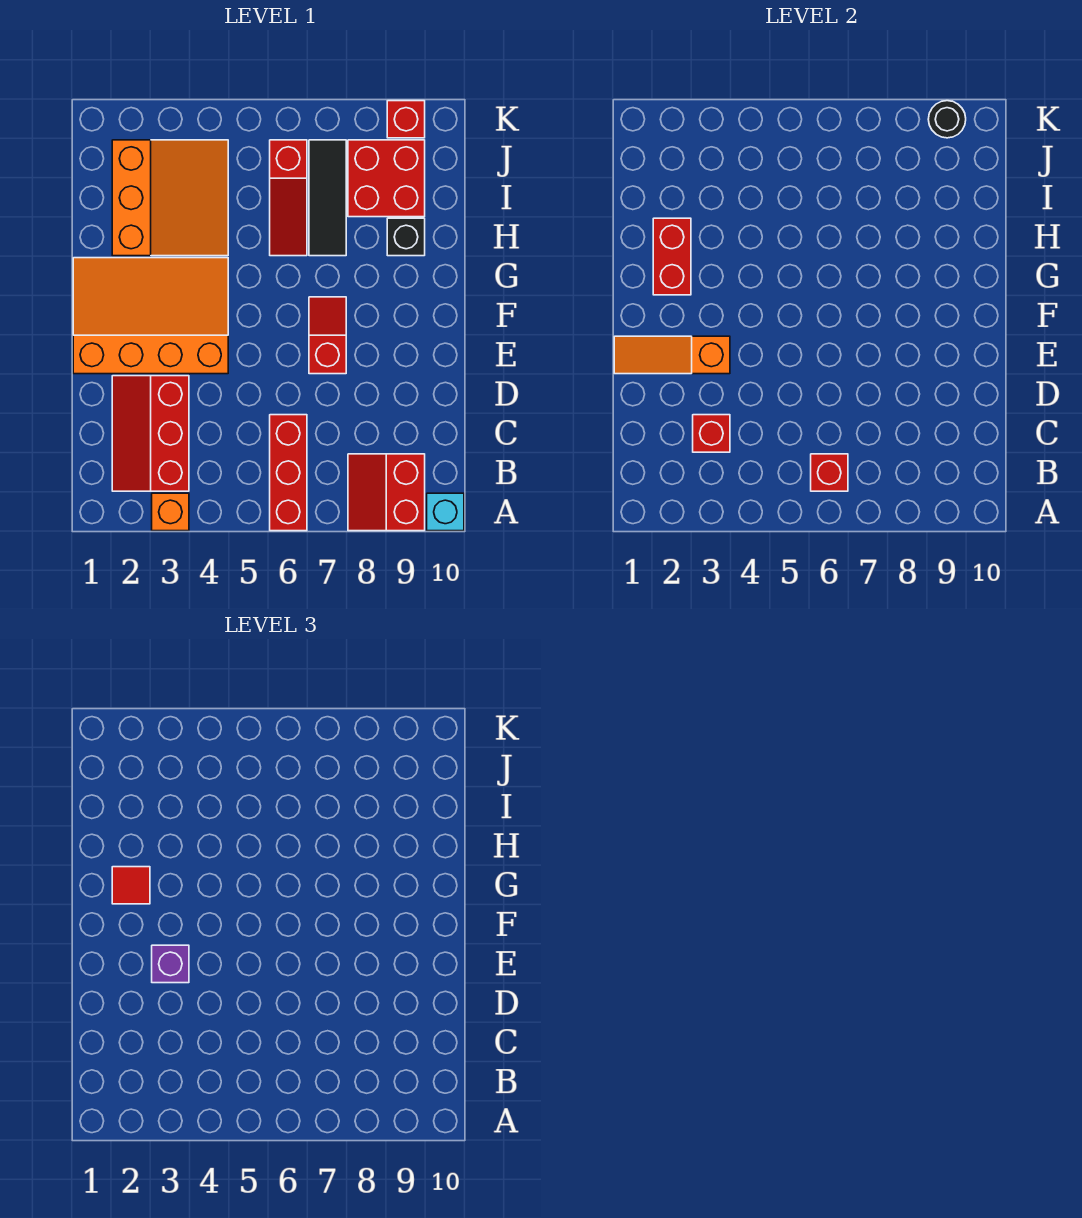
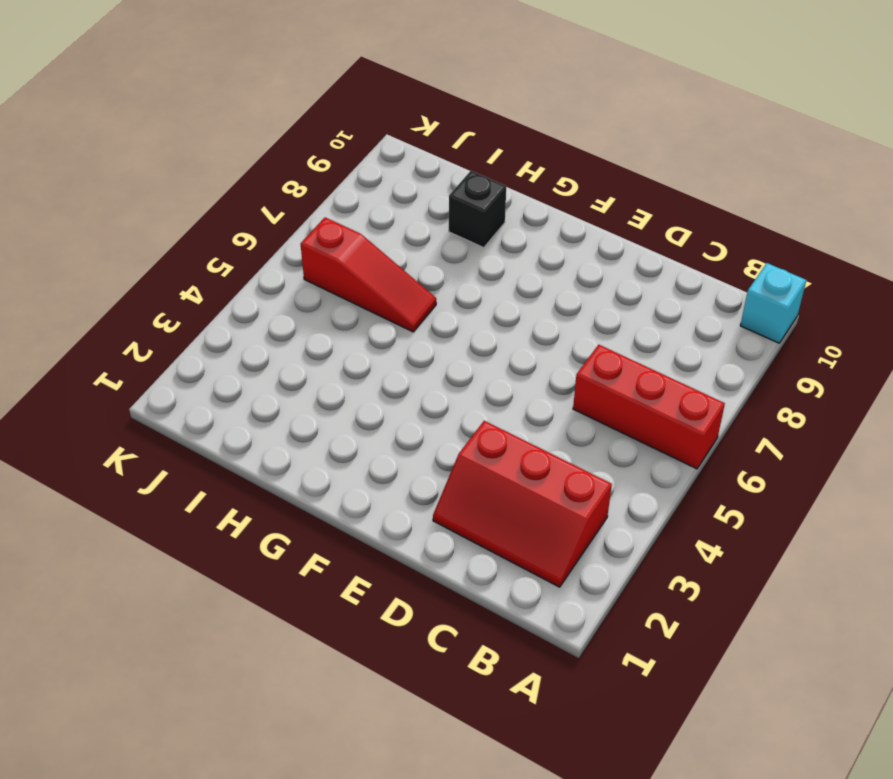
none -> orange brick A3 level 1
none -> red slope A8:B9 level 1 top 9
none -> orange slope E1:G4 level 1 top E

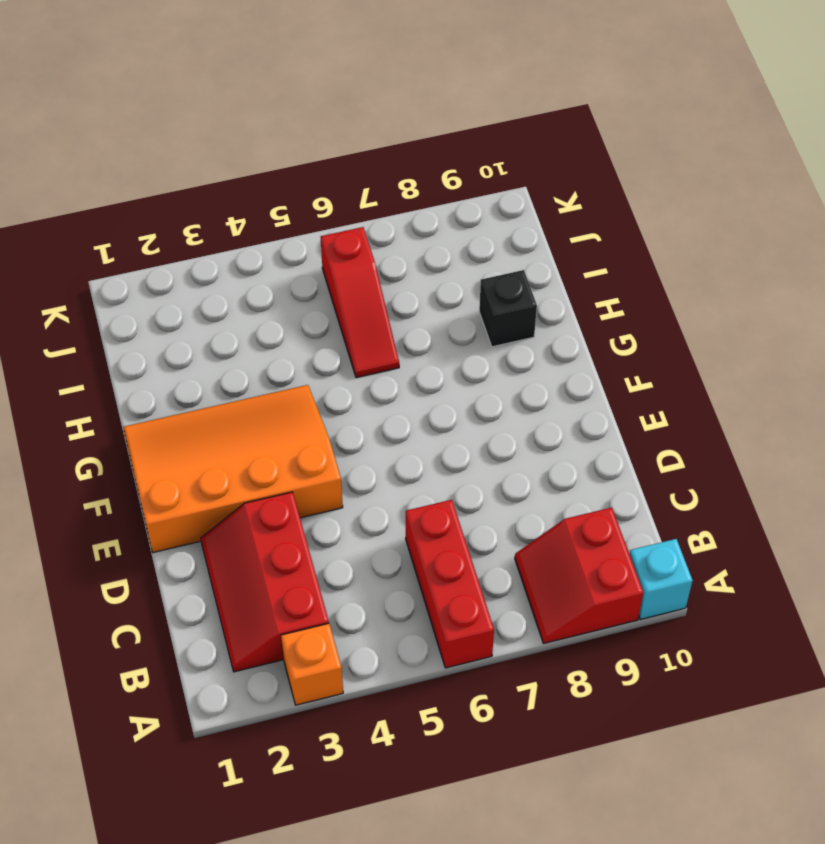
none -> red slope E7:F7 level 1 top E
none -> orange slope H2:J4 level 1 top 2
none -> black tile H7:J7 level 1

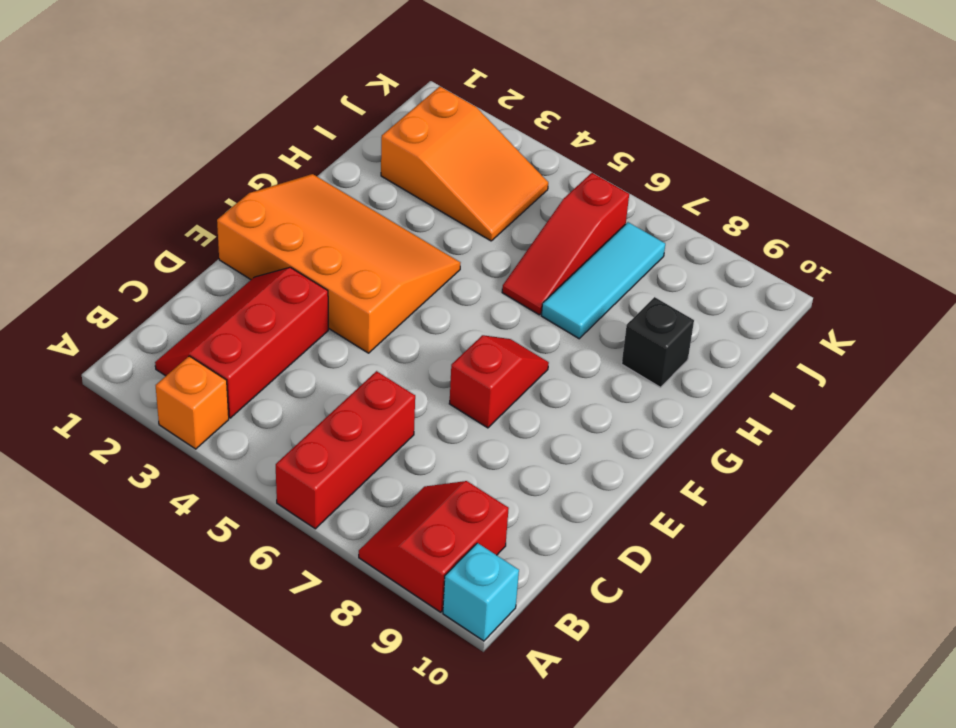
cyan tile H7:J7 level 1 -> black tile H7:J7 level 1
orange slope I2:J4 level 1 top 2 -> orange slope H2:J4 level 1 top 2
none -> red brick I8:J9 level 1
none -> red brick K9 level 1
none -> red brick B6 level 2

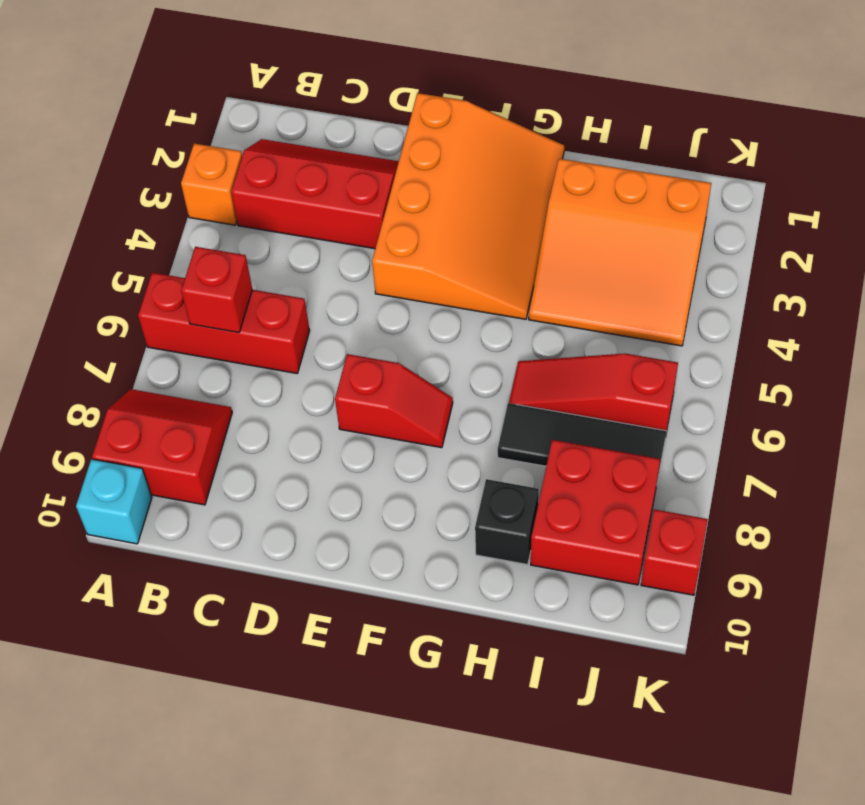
none -> red brick C3 level 2
none -> orange slope E1:E3 level 2 top 3
none -> red brick G2:H2 level 2

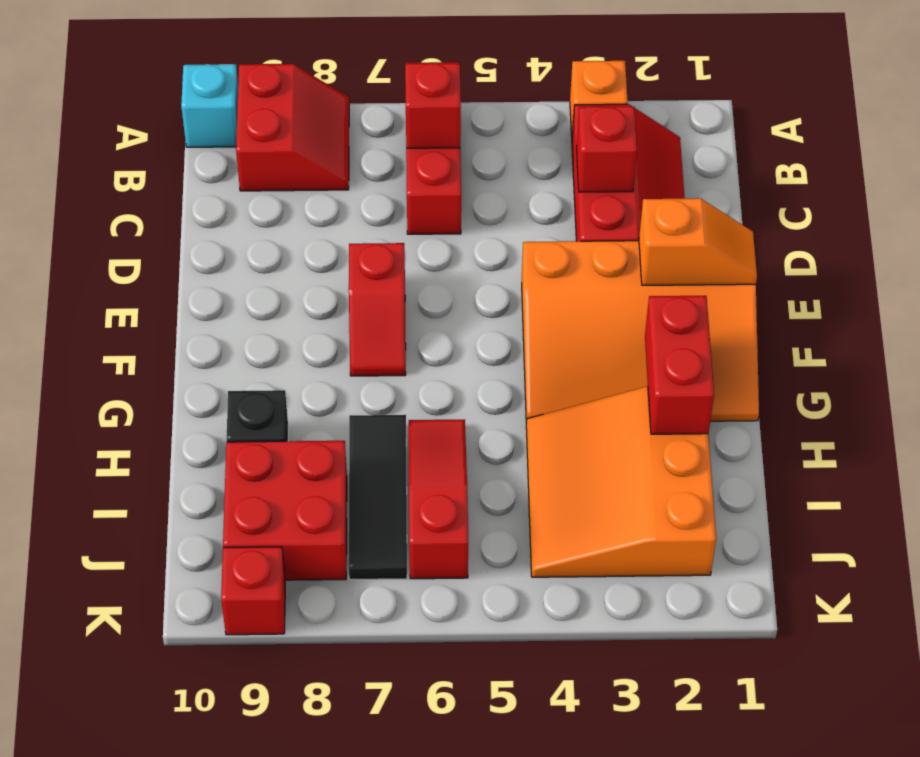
orange slope E1:E2 level 2 top 2 -> orange slope E1:E3 level 2 top 3
none -> black round brick K9 level 2
none -> purple brick E3 level 3
none -> red tile G2 level 3

